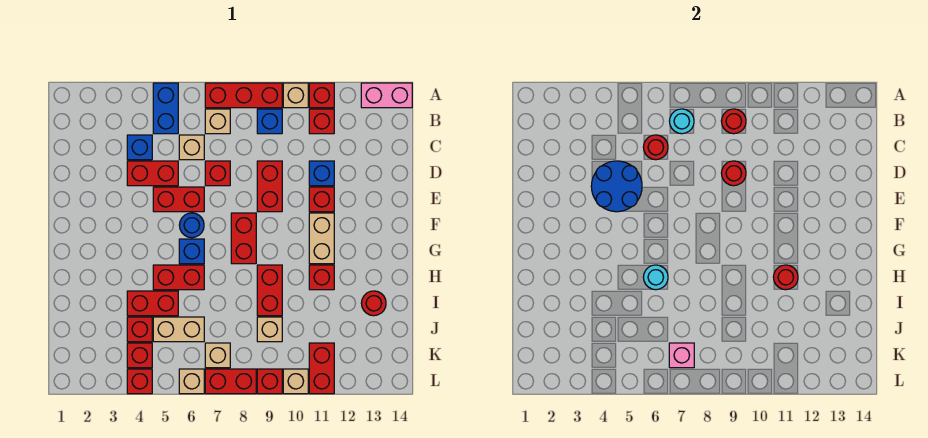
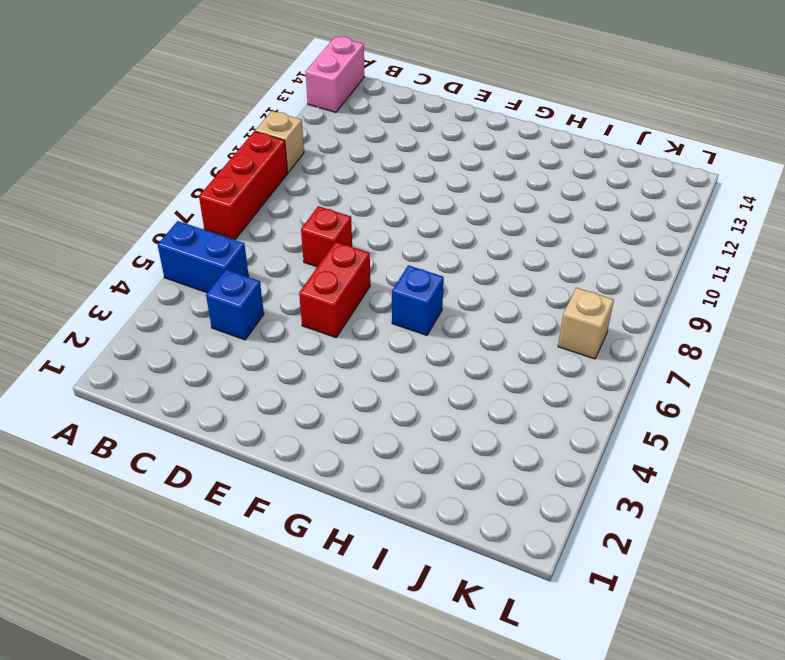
none -> red brick A11 level 1
none -> tan brick B7 level 1
none -> blue brick B9 level 1
none -> red brick B11 level 1

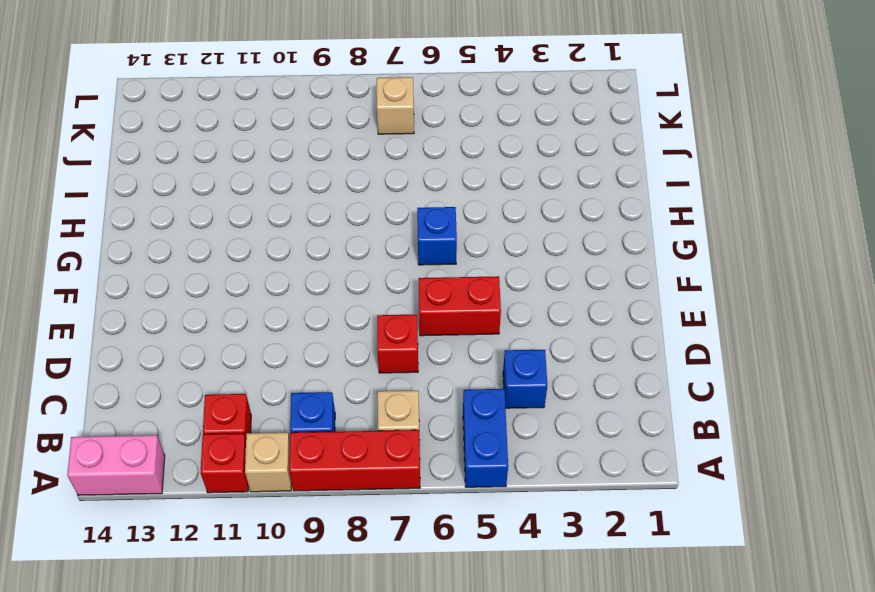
none -> tan brick C6 level 1
none -> red brick D4:D5 level 1
none -> red brick D9:E9 level 1
none -> blue brick D11 level 1

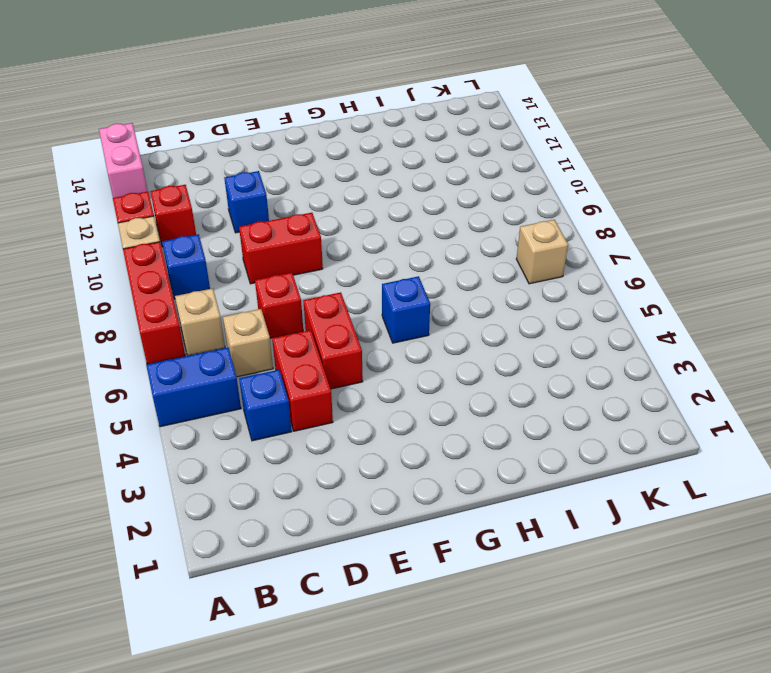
none -> red brick E11 level 1
none -> blue round brick F6 level 1
none -> red brick F8:G8 level 1
none -> tan brick F11:G11 level 1

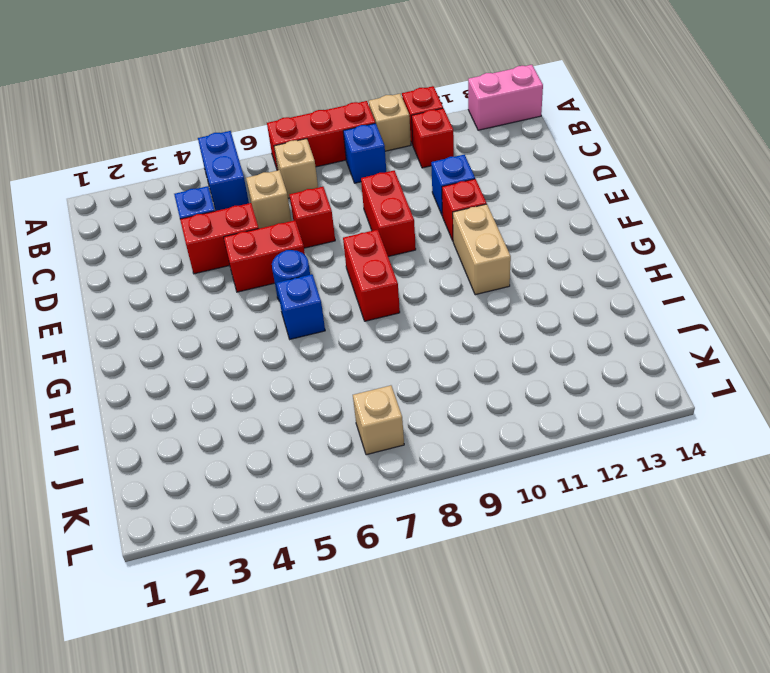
none -> red brick H5:H6 level 1
none -> red brick H9:I9 level 1
none -> red brick H11 level 1
none -> red brick I4:I5 level 1

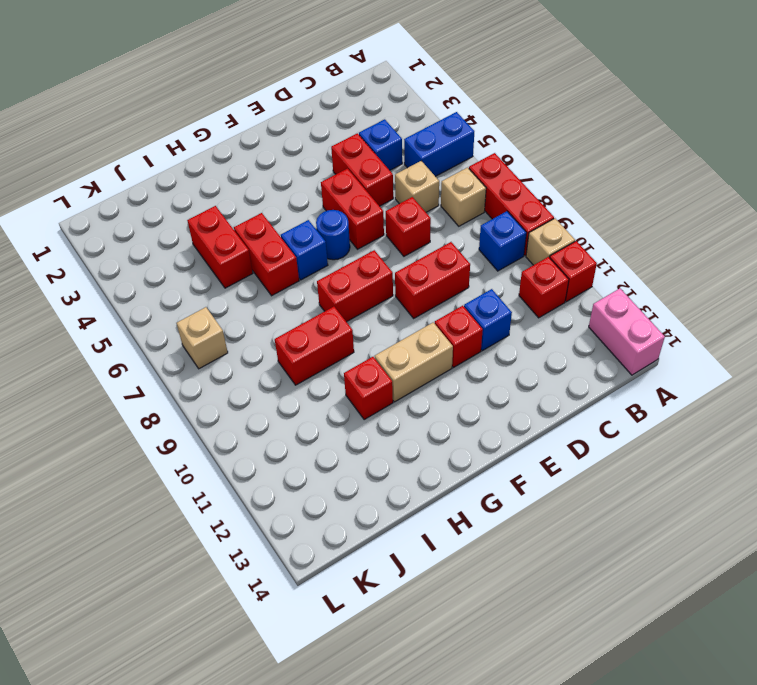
none -> red round brick I13 level 1
none -> red brick J4 level 1
none -> tan brick J5:J6 level 1
none -> tan brick J9 level 1

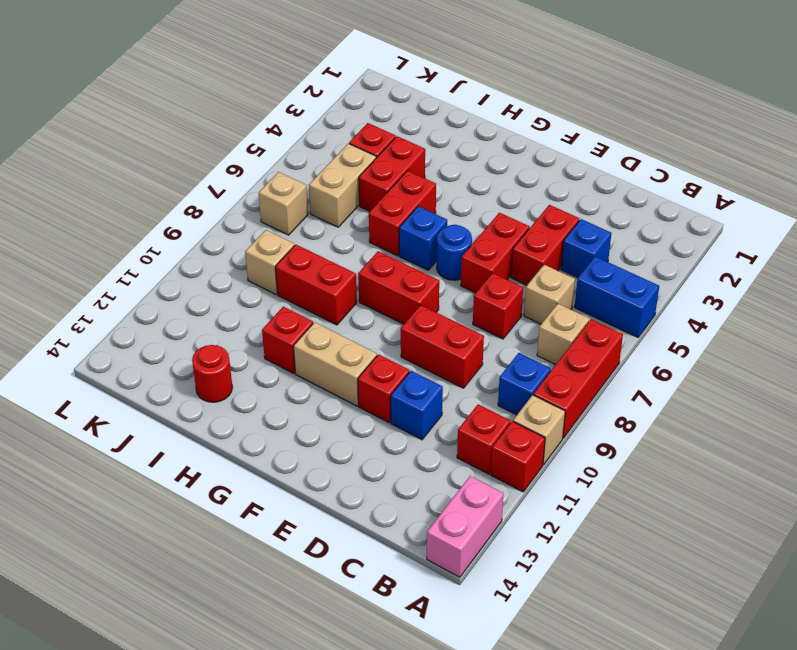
none -> red brick K4 level 1
none -> red brick K11:L11 level 1
none -> red brick L4 level 1
none -> tan brick L6 level 1

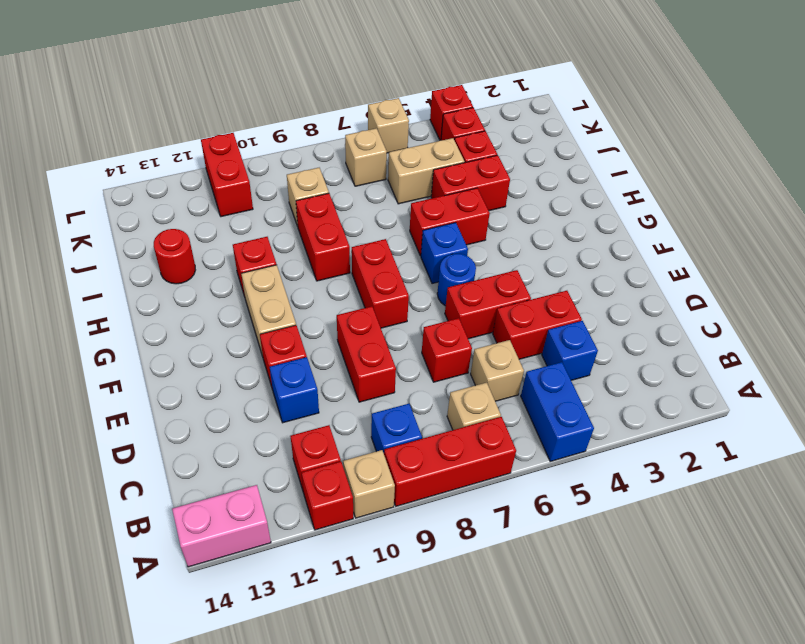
none -> red brick L7:L8 level 1
none -> red brick L9 level 1
none -> tan brick L10 level 1
none -> cyan round brick B7 level 2

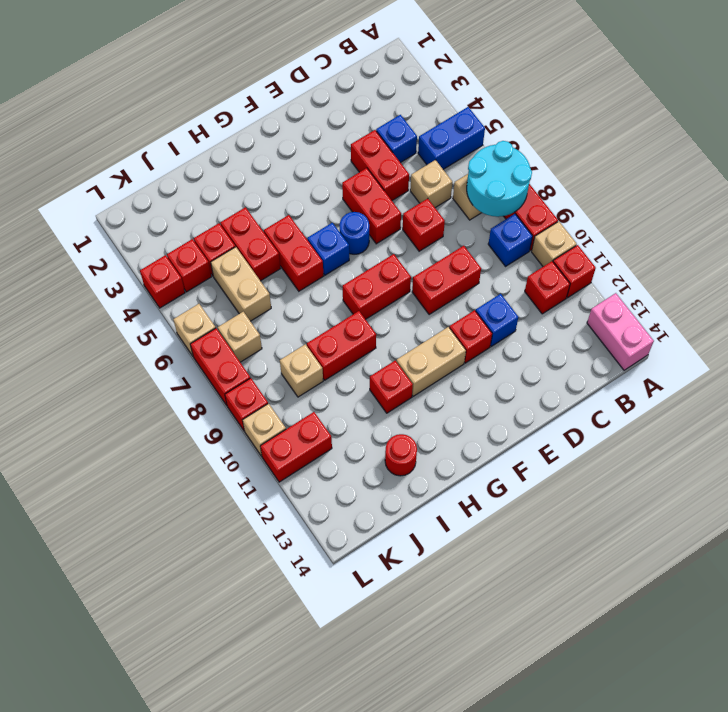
cyan round brick A7:B8 level 2 -> cyan round brick B7 level 2
none -> red round brick B9 level 2
none -> red round brick C6 level 2
none -> blue round brick D4:E5 level 2
none -> red round brick D9 level 2

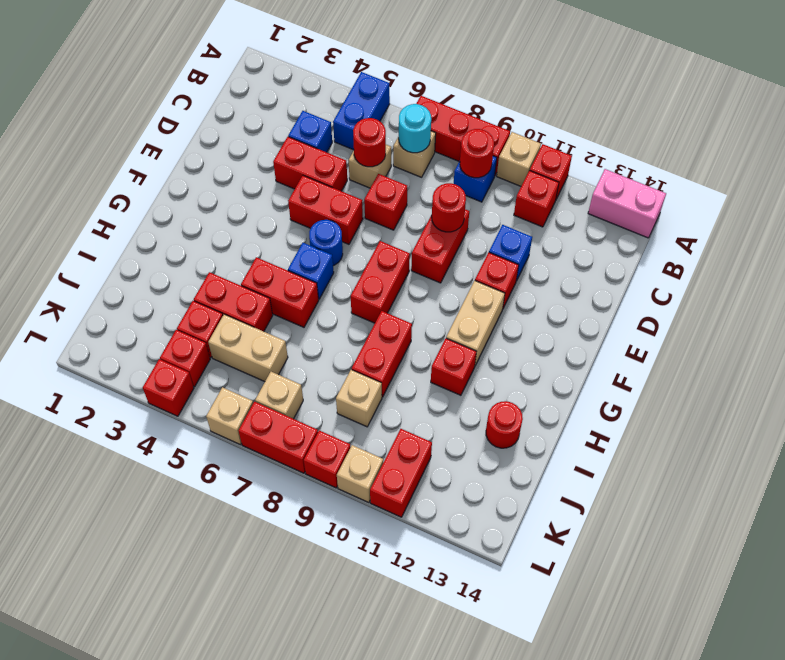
none -> blue round brick D4:E5 level 2
none -> cyan round brick H6 level 2
none -> red round brick H11 level 2
none -> pink brick K7 level 2

